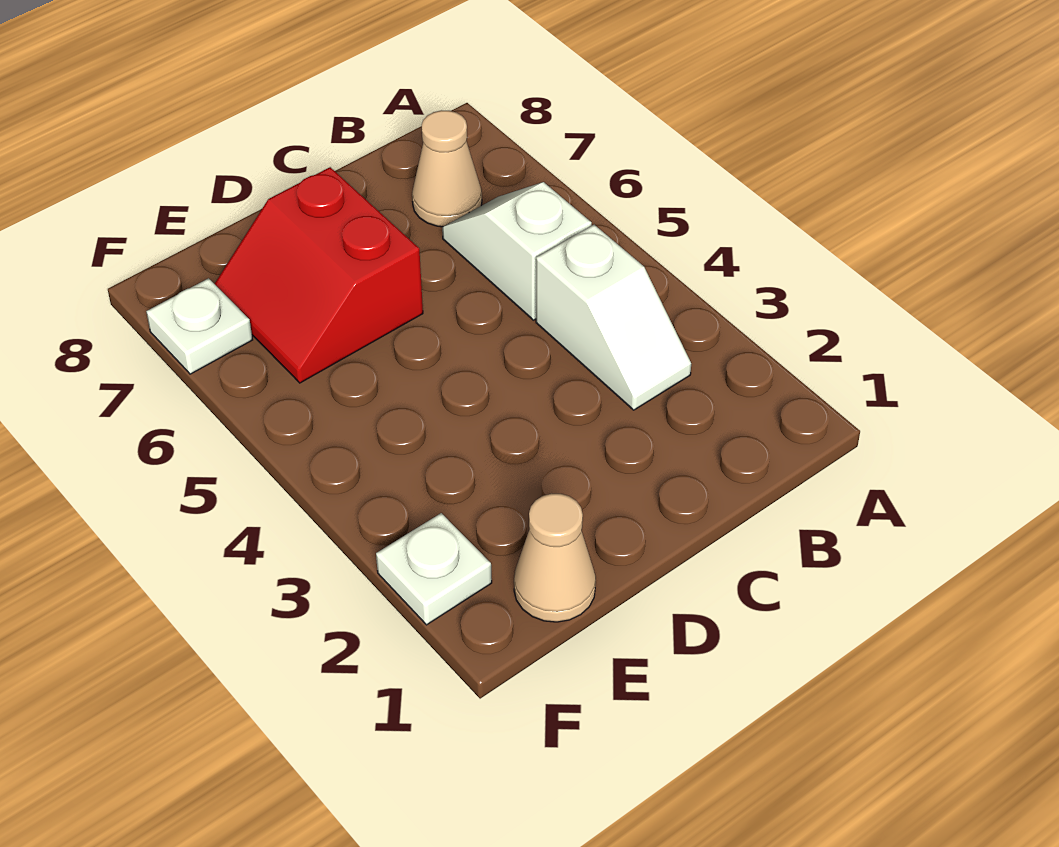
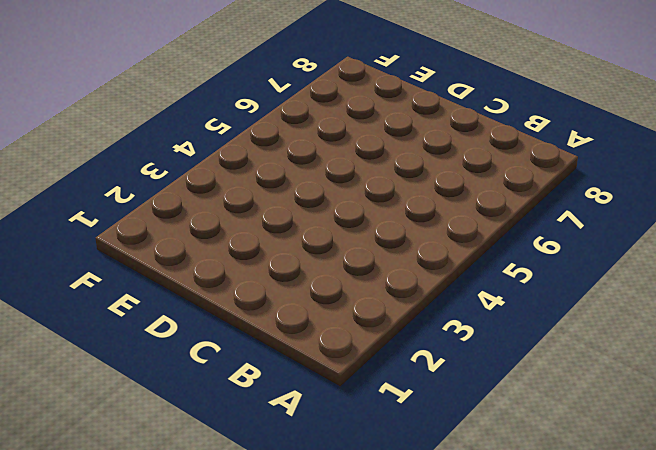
none -> white slope B3:B4 level 1 top 4
none -> white slope B5:B6 level 1 top 5

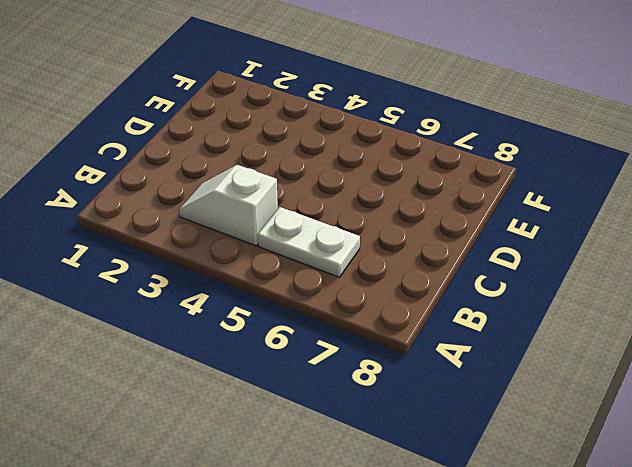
white plate B5:B6 level 1 -> white slope B5:B6 level 1 top 5
none -> tan cone B7 level 1
none -> red slope D6:E7 level 1 top D

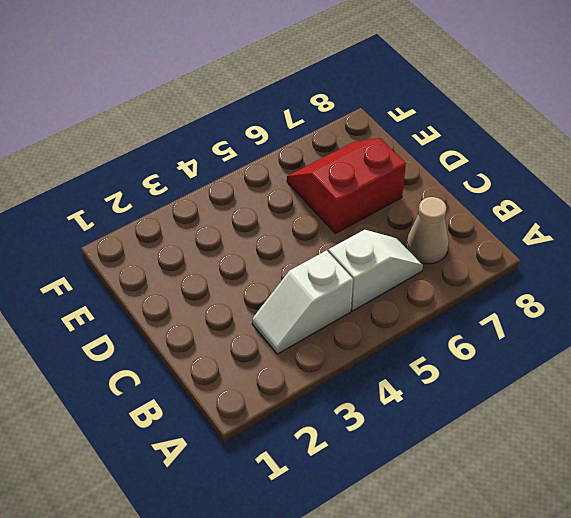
none -> tan cone E1 level 1
none -> white plate F2 level 1

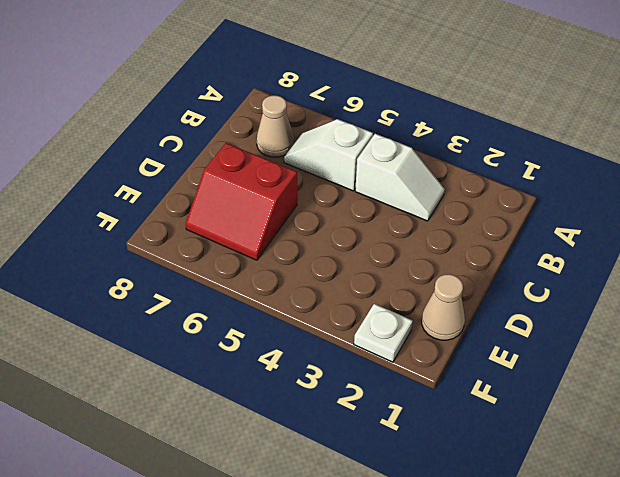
none -> white plate F7 level 1

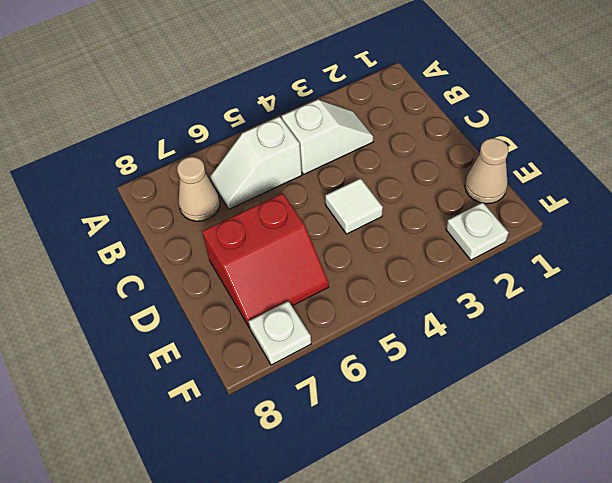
white tile D4 level 1 -> none

